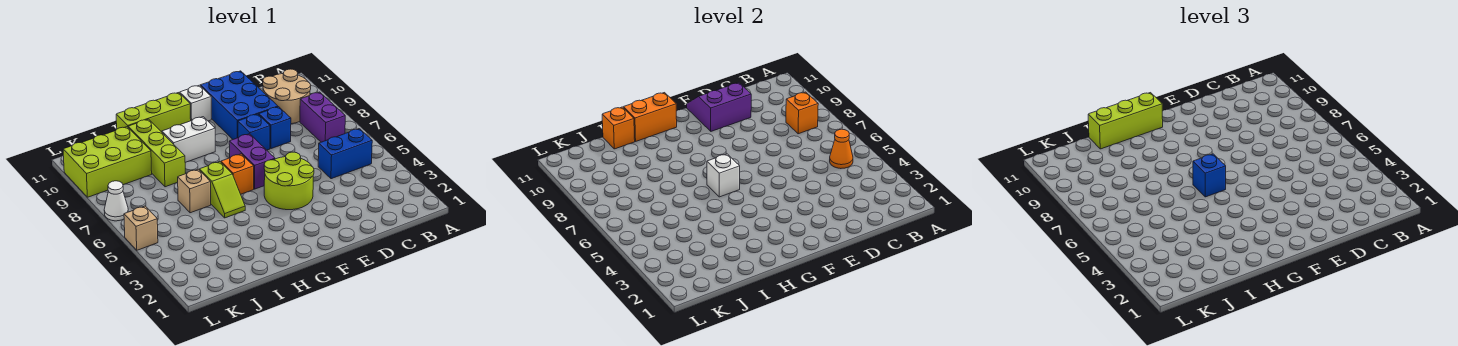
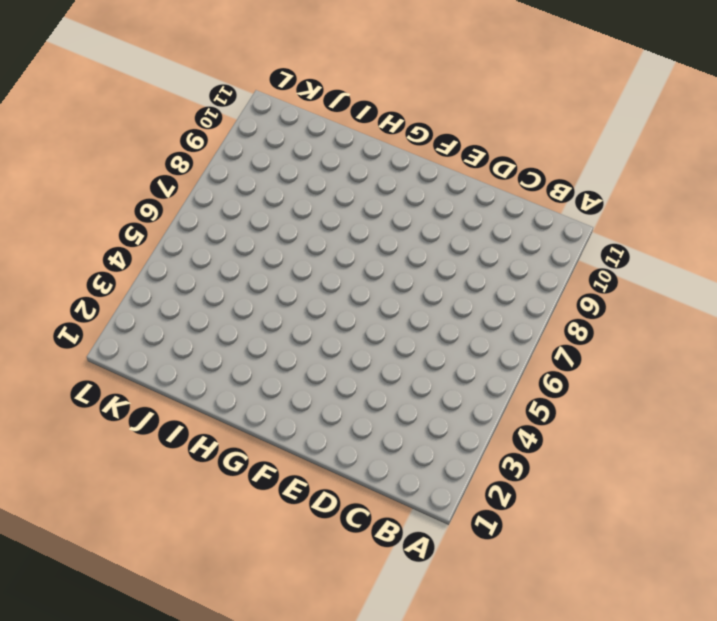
none -> blue brick B5:C5 level 1
none -> purple brick B7:B8 level 1
none -> tan round brick B9:C10 level 1

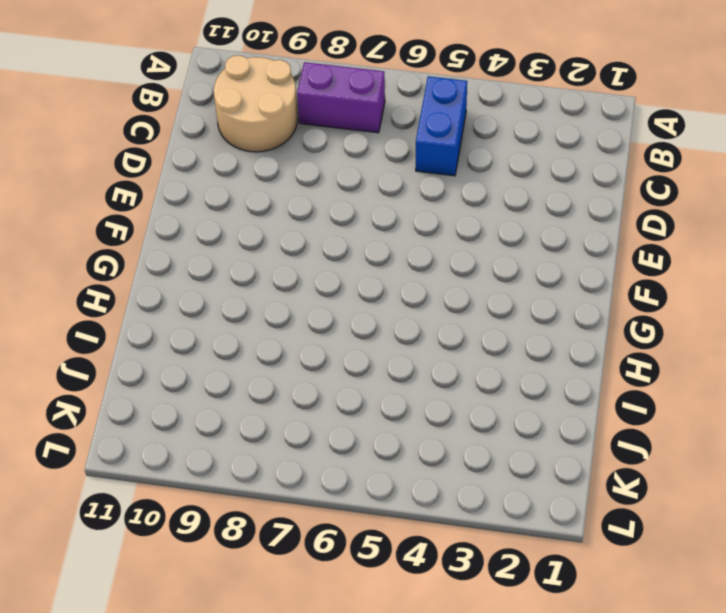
none -> blue brick D8 level 1
none -> blue brick D9:E11 level 1
none -> lime round brick E4:F5 level 1

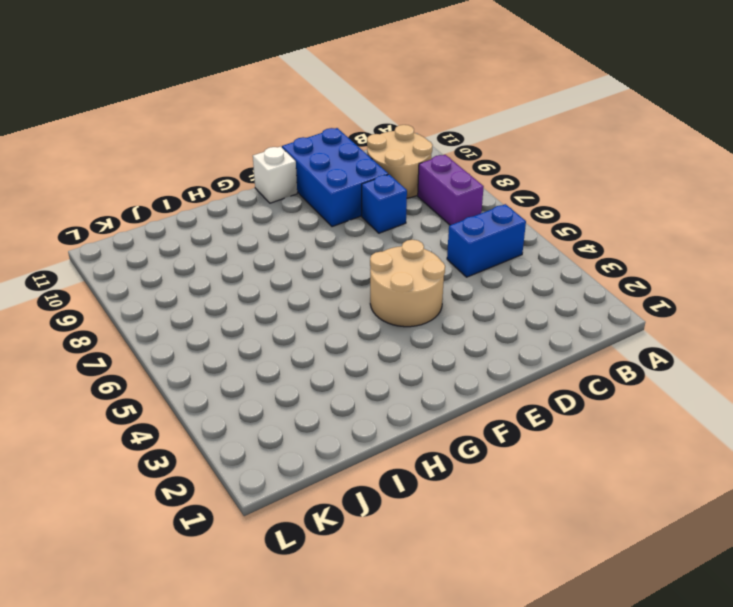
tan round brick E4:F5 level 1 -> lime round brick E4:F5 level 1
none -> blue brick E8 level 1
none -> purple brick F6:F7 level 1
none -> orange brick G6 level 1

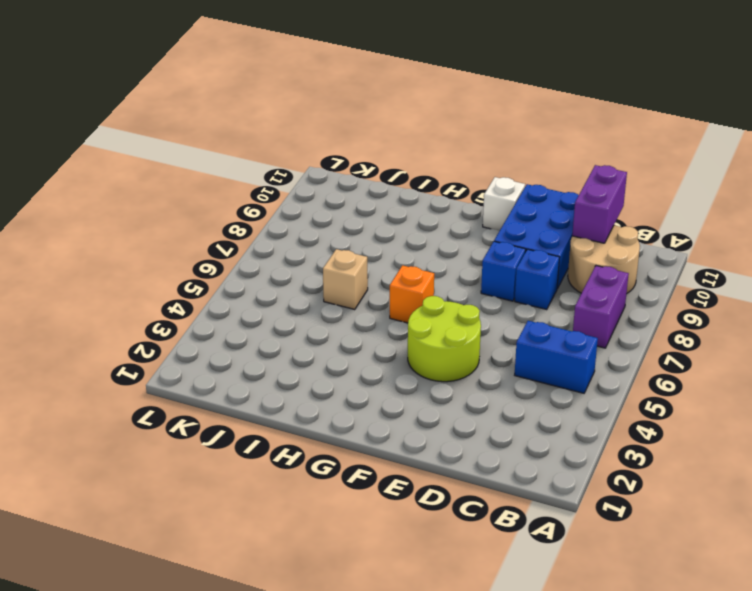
purple brick C10:C11 level 2 -> purple brick F6:F7 level 1
none -> white brick G9:H9 level 1
none -> lime brick G11:I11 level 1
none -> lime slope H5:H6 level 1 top 6

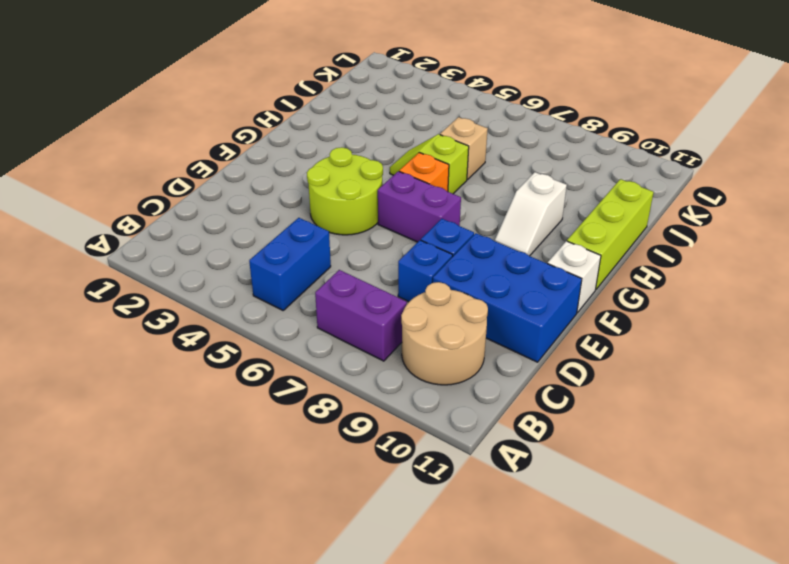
white slope G9:H9 level 1 top H -> white brick G9:H9 level 1
none -> lime brick I8:I10 level 1
none -> lime brick J9:L10 level 1
none -> tan brick L5 level 1

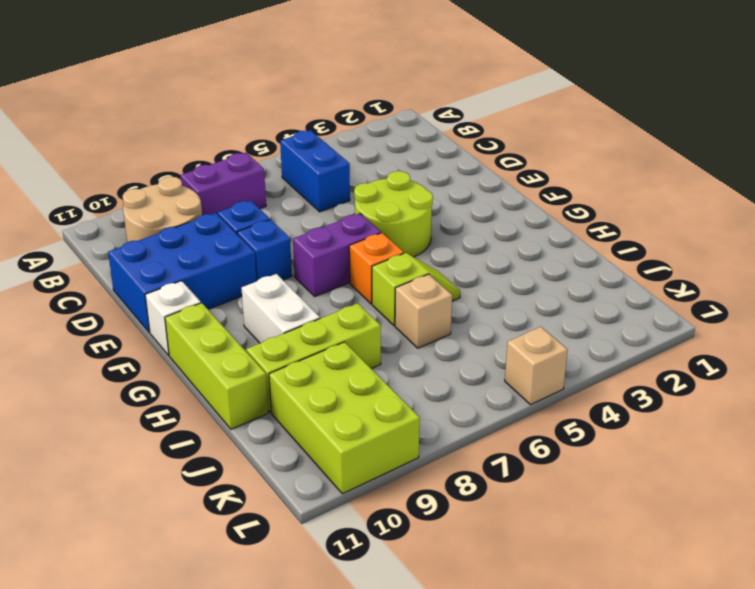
none -> white cone L7 level 1
none -> orange cone B5 level 2
none -> orange brick B8 level 2

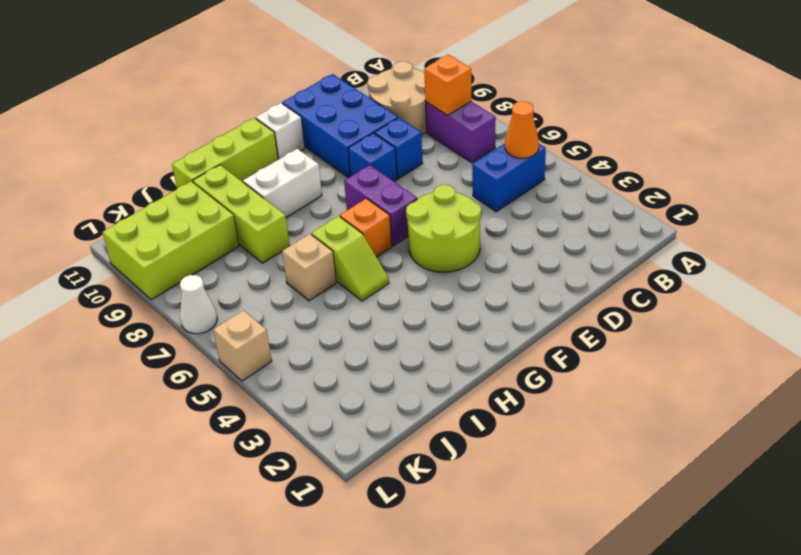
none -> purple slope D10:E11 level 2 top 10
none -> white brick G6 level 2
none -> orange brick G11:H11 level 2

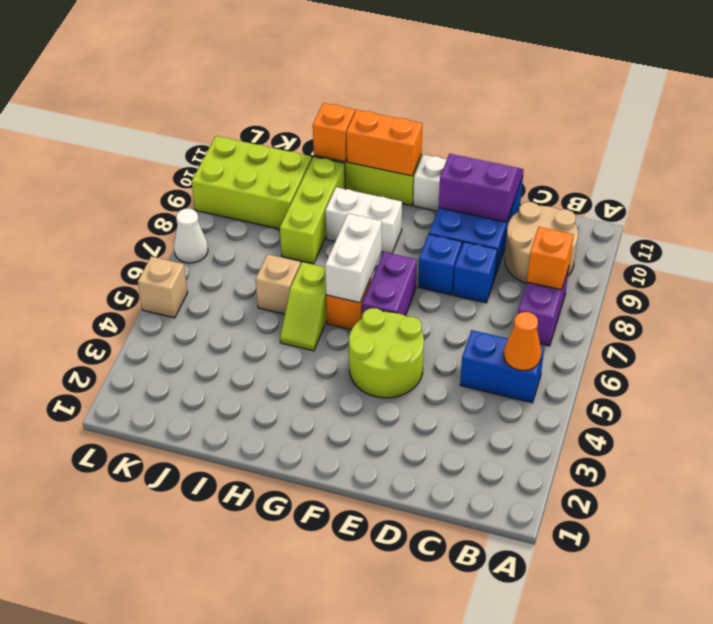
white brick G6:G7 level 2 -> white brick G6 level 2
none -> blue brick G6 level 3
none -> lime brick G11:I11 level 3

